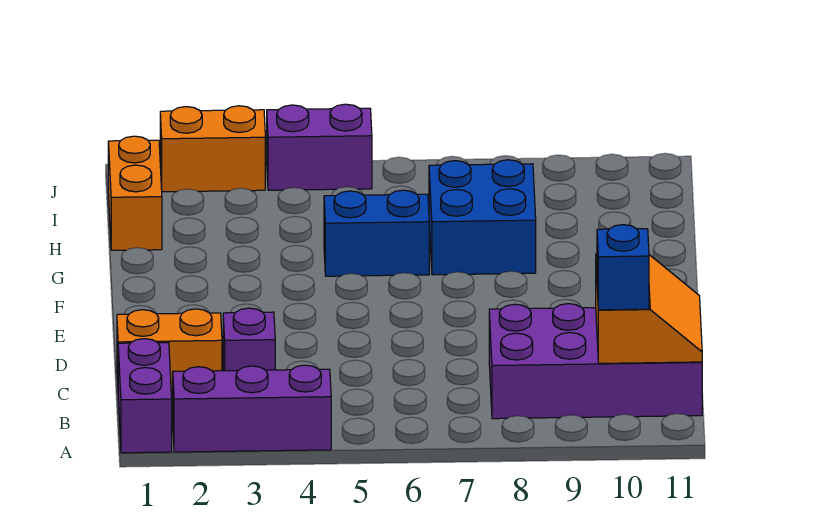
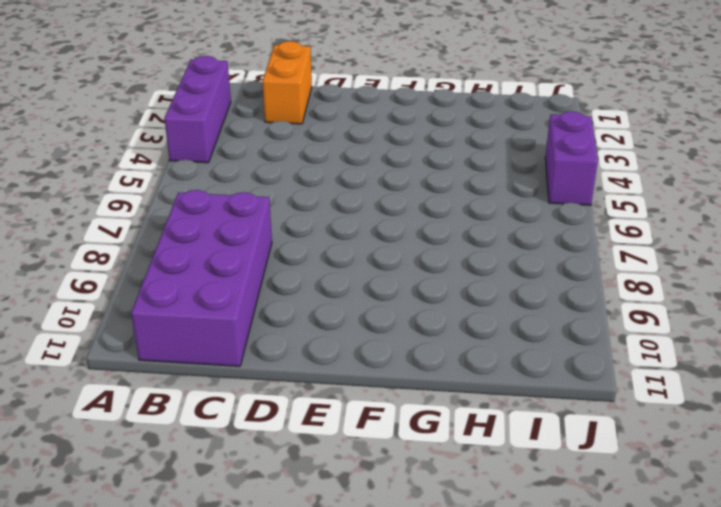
none -> purple brick A1:B1 level 1
none -> purple brick C3 level 1
none -> blue brick G5:G6 level 1

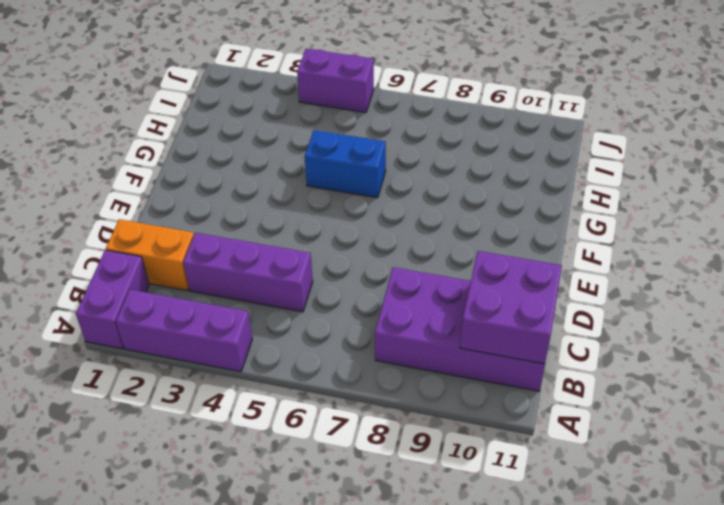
purple brick B10:C11 level 2 -> orange slope B10:C11 level 2 top 10
purple brick C3:C5 level 1 -> purple brick C3 level 1
none -> blue brick G7:H8 level 1
none -> orange brick H1:I1 level 1
none -> orange brick J2:J3 level 1

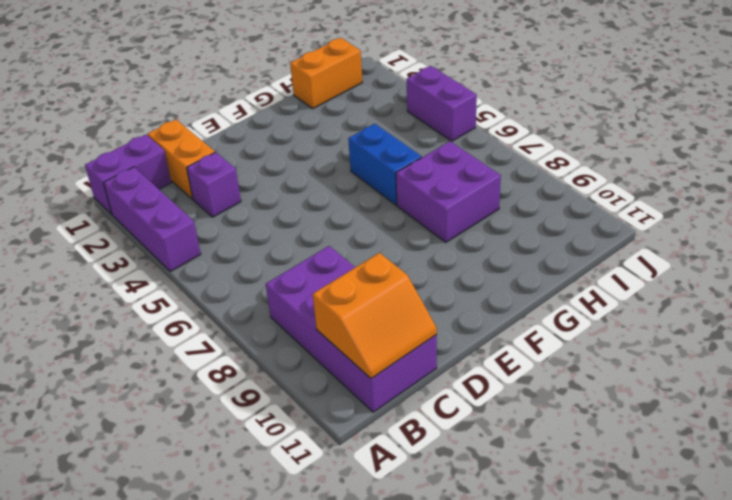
purple brick G7:H8 level 1 -> blue brick G7:H8 level 1
none -> orange brick J2:J3 level 1
none -> blue brick B10 level 3

